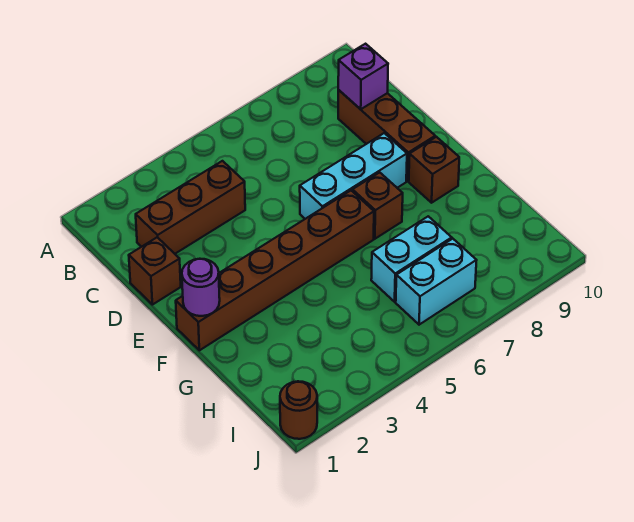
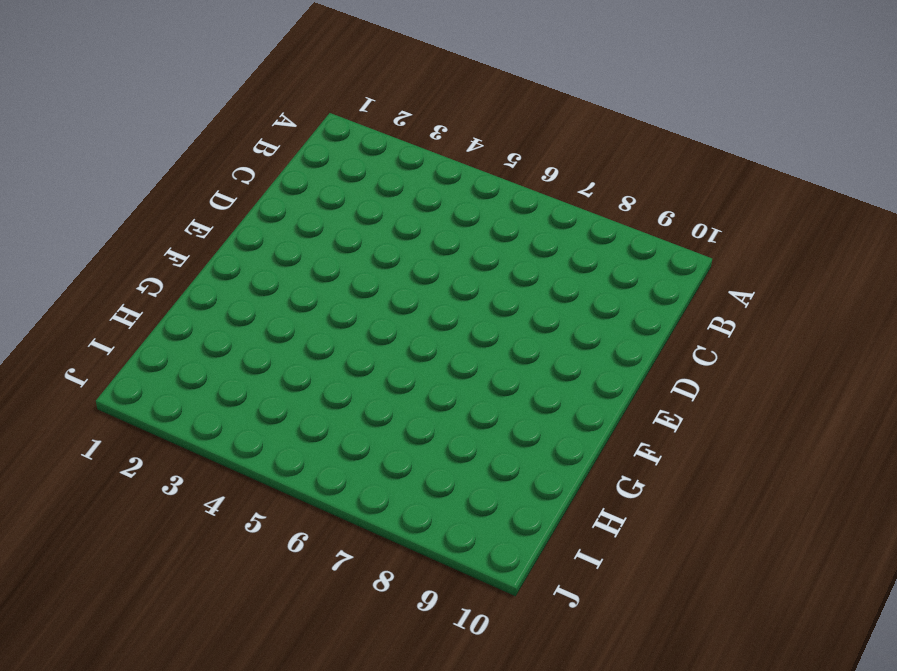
none -> brown brick C2:C4 level 1
none -> brown brick C9:E9 level 1
none -> brown brick D1 level 1

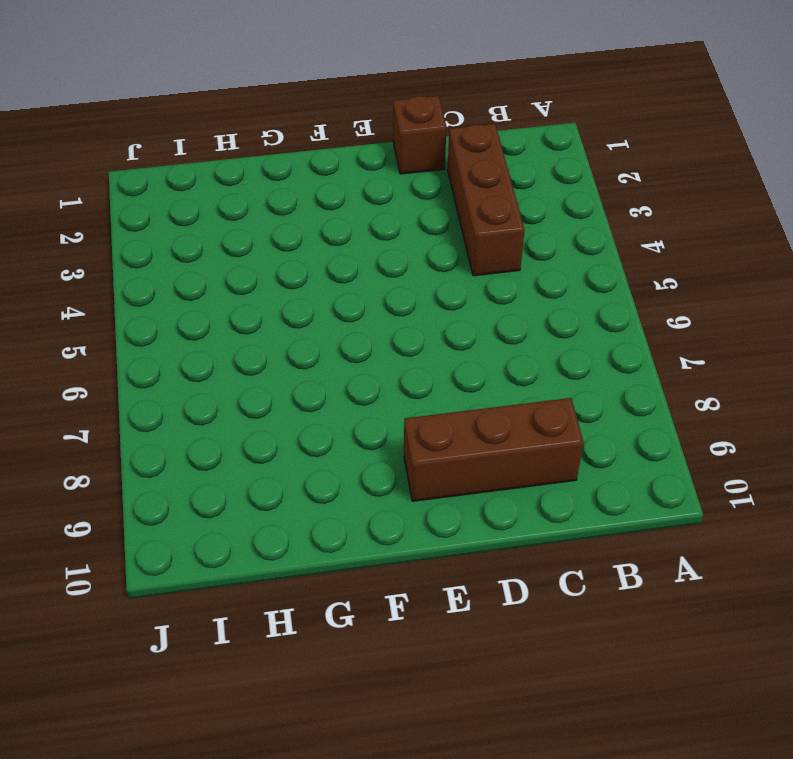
none -> cyan brick E6:E8 level 1
none -> brown brick F1:F6 level 1
none -> brown brick F7 level 1

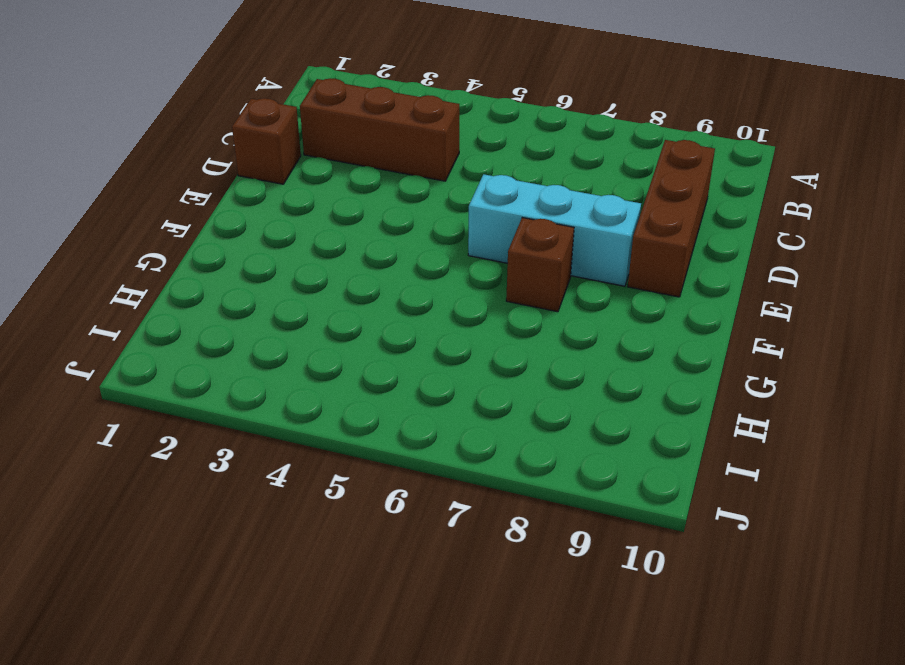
none -> brown brick F1:F6 level 1
none -> brown brick F9 level 1
none -> cyan brick H6:H7 level 1

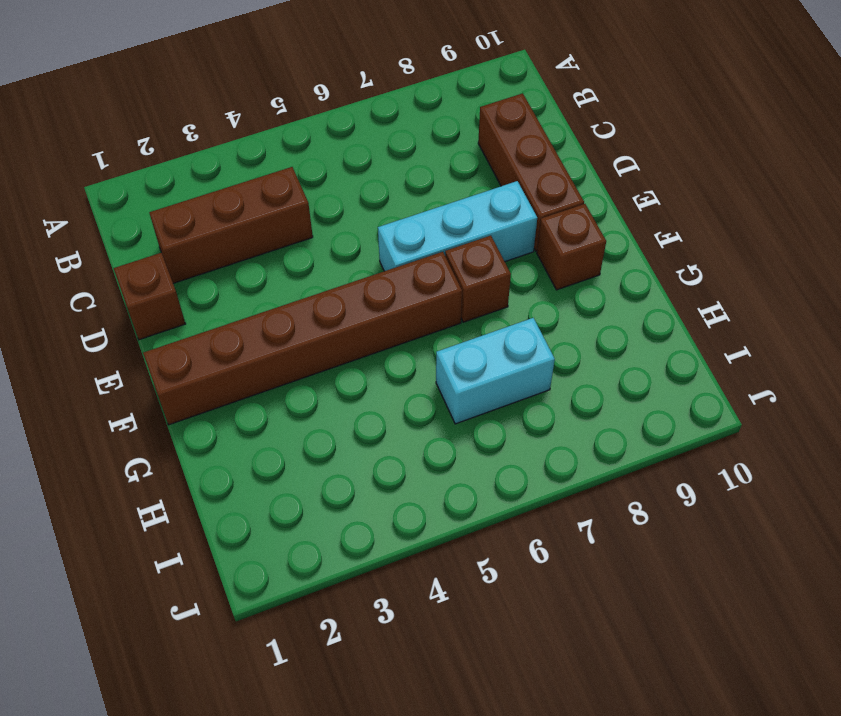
none -> cyan brick I6:I7 level 1
none -> brown round brick J1 level 1
none -> purple brick C9 level 2

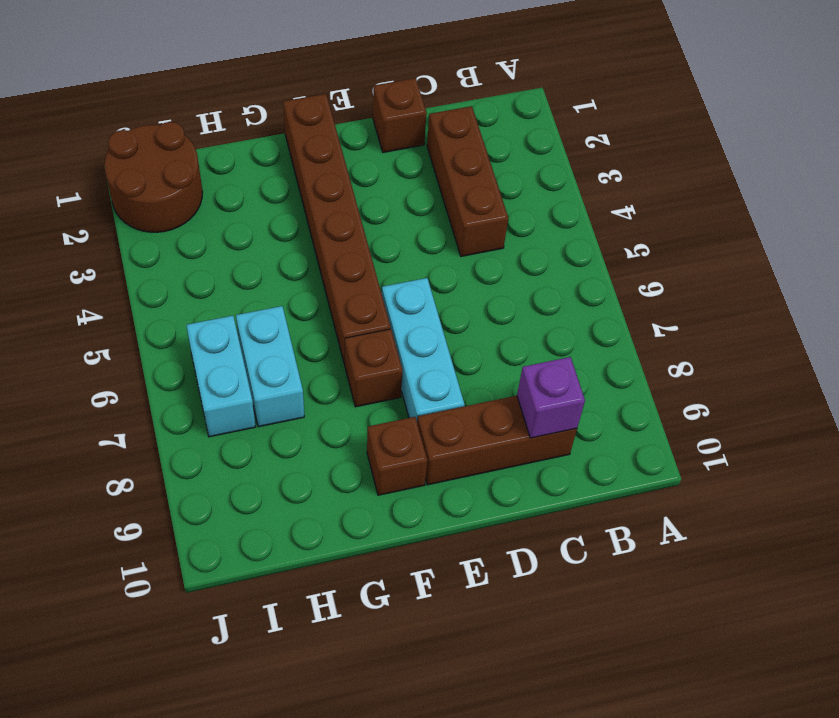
brown round brick I1:J2 level 1 -> brown round brick J1 level 1
none -> purple round brick F1 level 2

